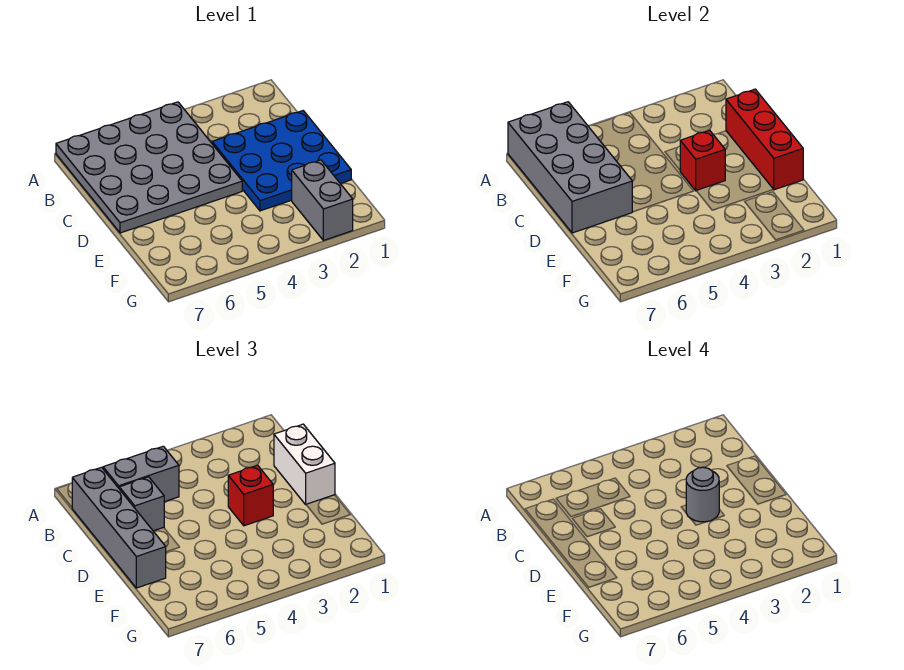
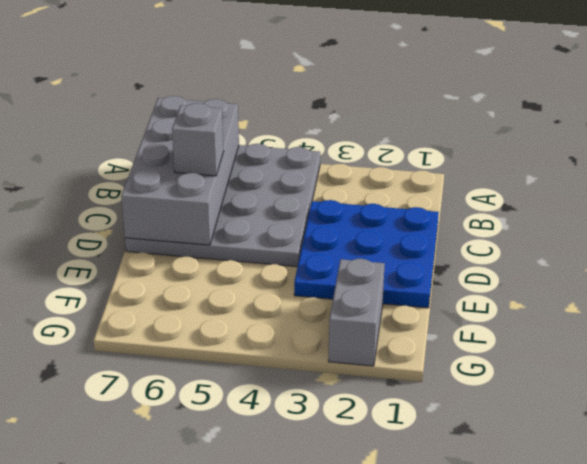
none -> red brick C1:E1 level 2
none -> red brick D3 level 2
none -> grey brick B5:B6 level 3

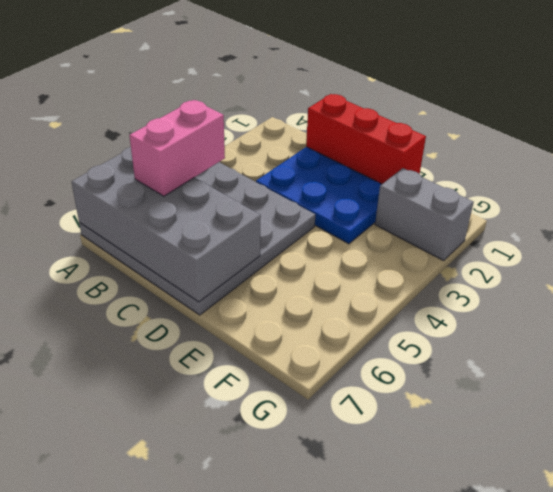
pink brick B5:B6 level 3 -> grey brick B5:B6 level 3
none -> red brick D3 level 2
none -> grey brick B7:E7 level 3
none -> white brick C1:D1 level 3

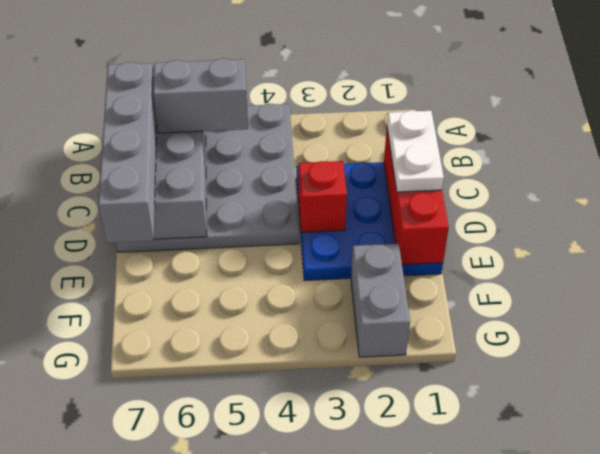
white plate C1:D1 level 3 -> white brick C1:D1 level 3
none -> grey brick C6 level 3
none -> red brick D3 level 3
none -> grey round brick D3 level 4

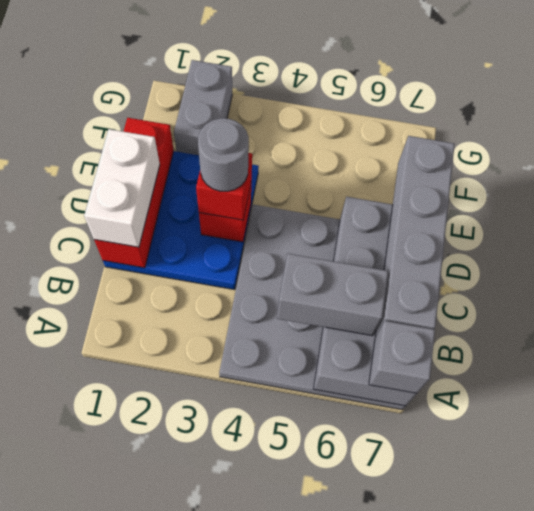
grey brick A7 level 3 -> grey brick C6 level 3

